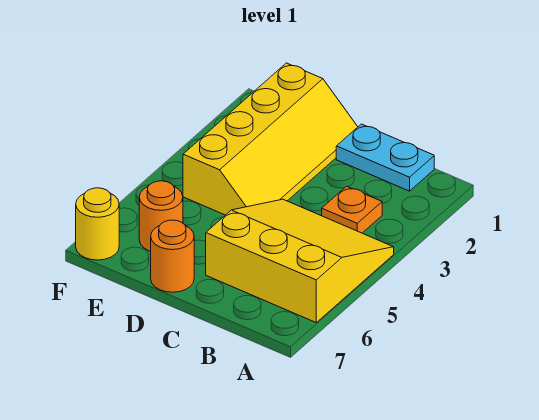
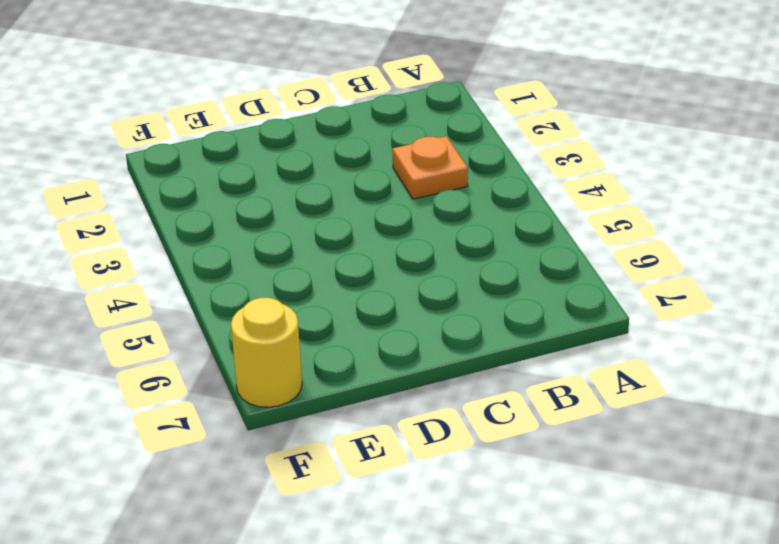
none -> yellow slope A4:C6 level 1 top 6
none -> cyan plate B1:C1 level 1

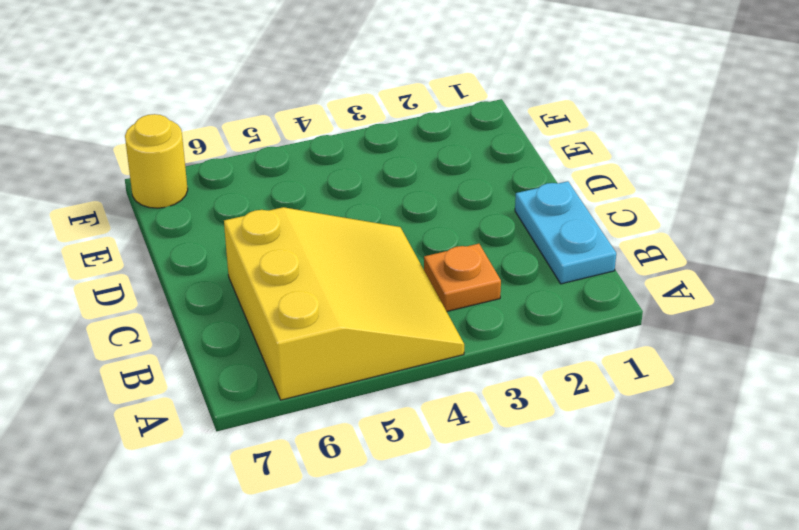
none -> yellow slope D1:E4 level 1 top E
none -> orange round brick D7 level 1

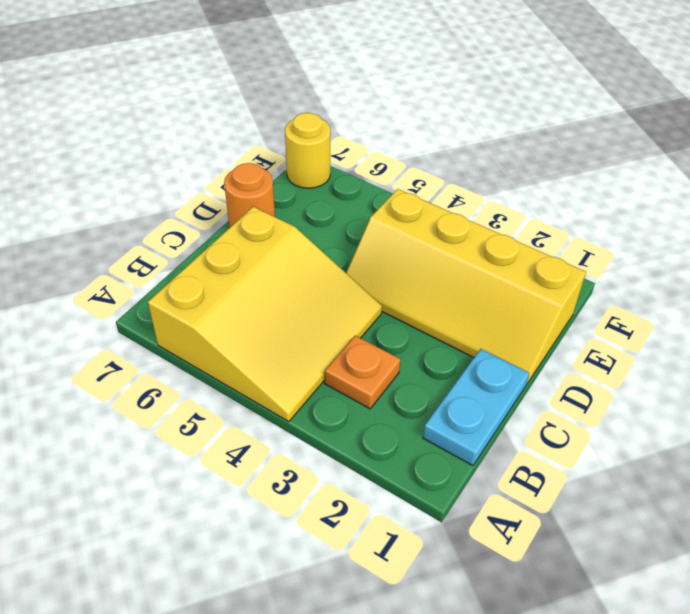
none -> orange round brick E6 level 1

